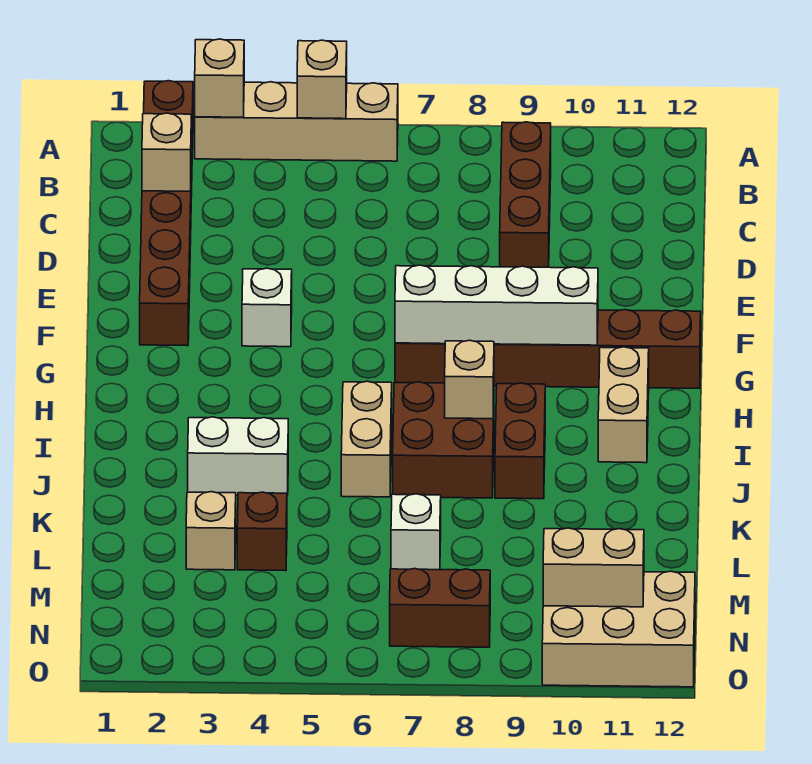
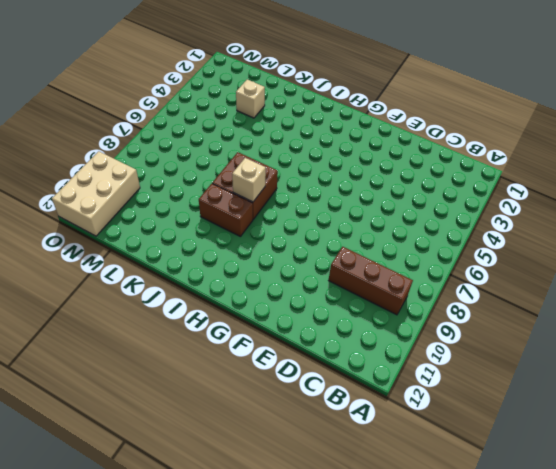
none -> brown brick A2:F2 level 1
none -> tan brick A3:A6 level 1
none -> white brick F4 level 1

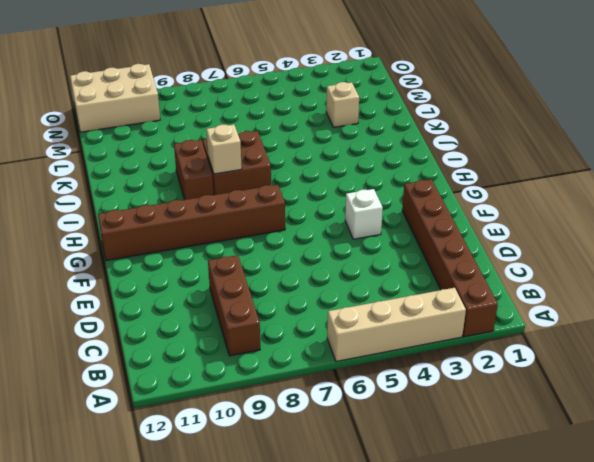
none -> tan brick H11:I11 level 1
none -> tan brick I6:J6 level 1
none -> white brick J3:J4 level 1

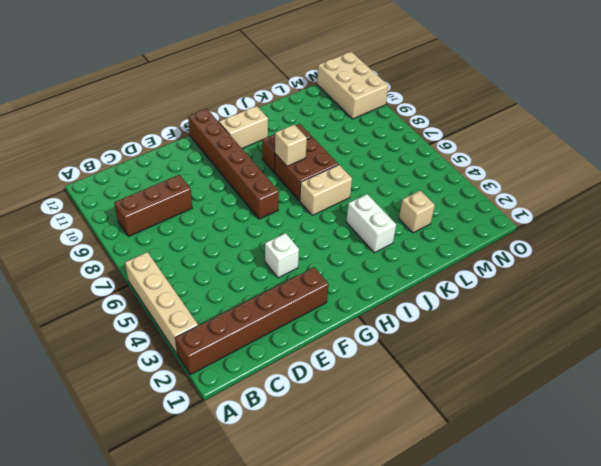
none -> brown brick L4 level 1
none -> white brick L7 level 1
none -> brown brick N7:N8 level 1

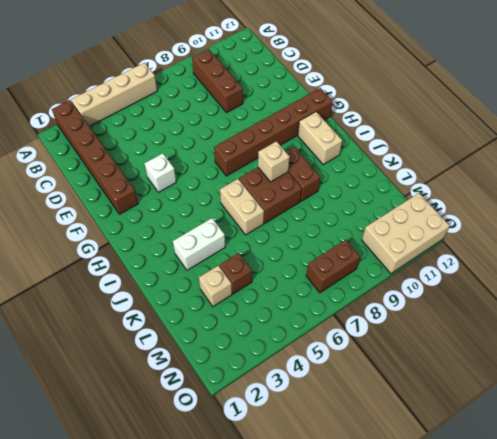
none -> white brick L7 level 1
none -> tan brick A3 level 2
none -> tan brick A5 level 2

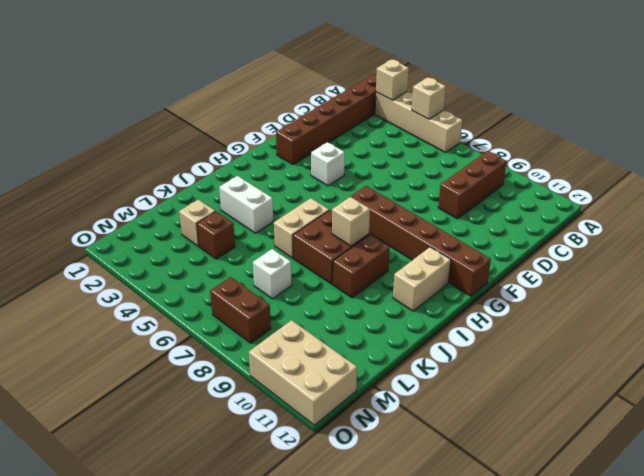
none -> tan brick C2 level 2
none -> white brick G7:G10 level 2
none -> tan brick N10:N11 level 2

